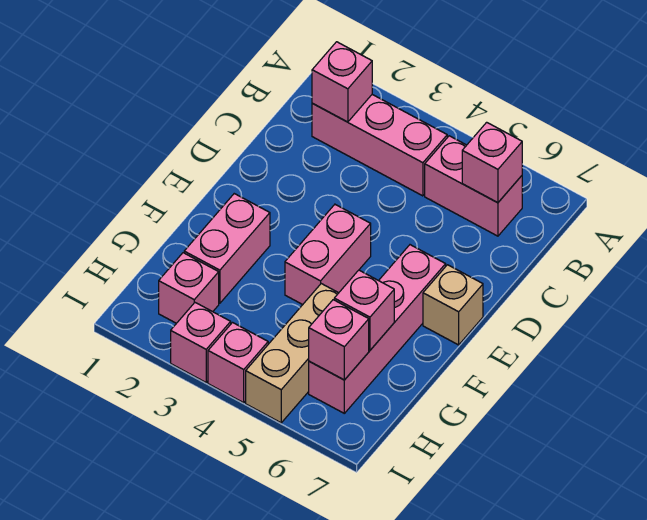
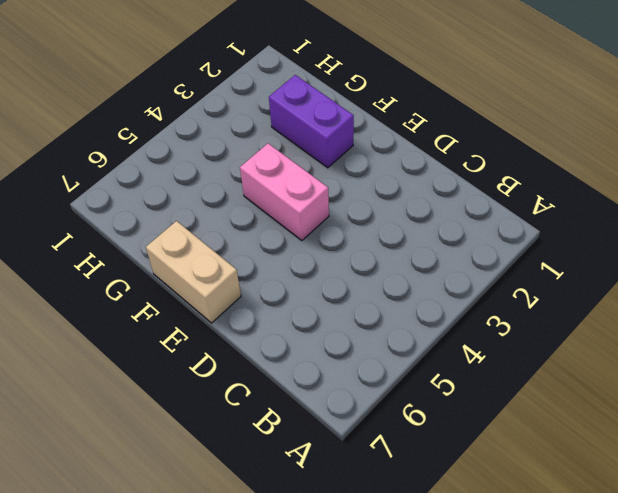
tan brick E7:F7 level 1 -> tan brick E7 level 1
purple brick F2:G2 level 1 -> pink brick F2:G2 level 1
none -> pink brick B2:B4 level 1
none -> pink brick B5:B6 level 1
none -> pink brick E6:H6 level 1

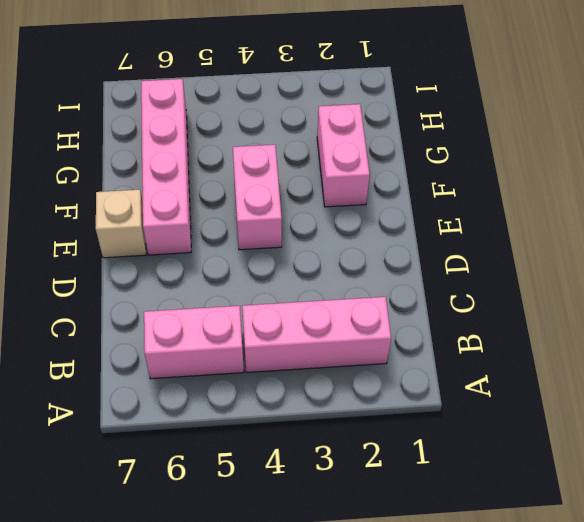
none -> tan brick G5:I5 level 1
none -> pink brick H2 level 1
none -> pink brick I3 level 1

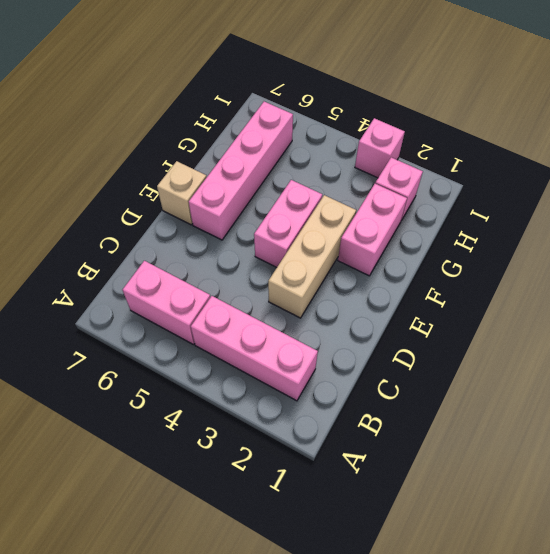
tan brick D3:F3 level 1 -> tan brick G5:I5 level 1
none -> pink brick I4 level 1
none -> pink brick B2 level 2
none -> pink brick B6 level 2

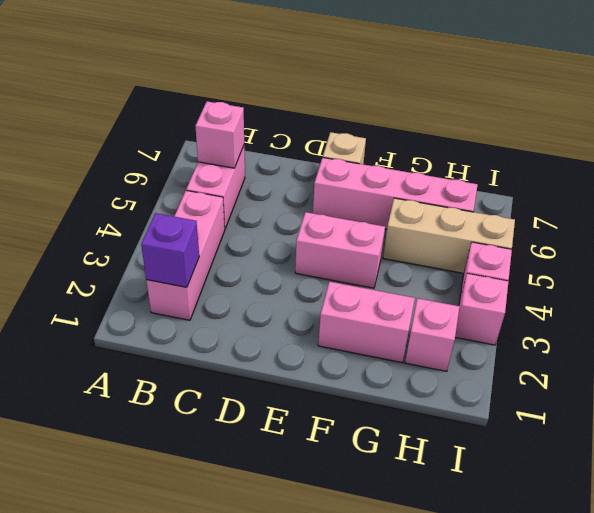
purple brick B2 level 2 -> pink brick B2 level 2
none -> pink brick G6 level 2
none -> pink brick H6 level 2

